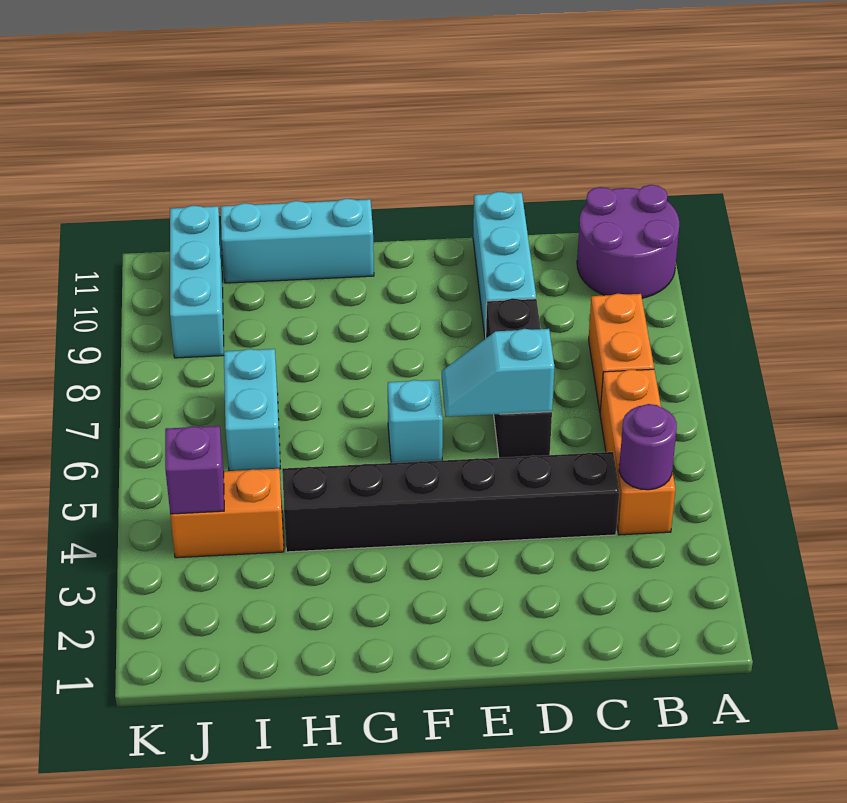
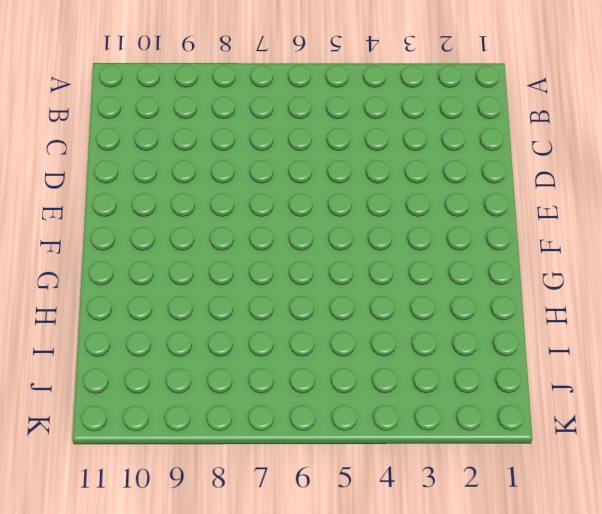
none -> purple round brick A10:B11 level 1
none -> orange brick B4:B6 level 1
none -> orange brick B7:B8 level 1

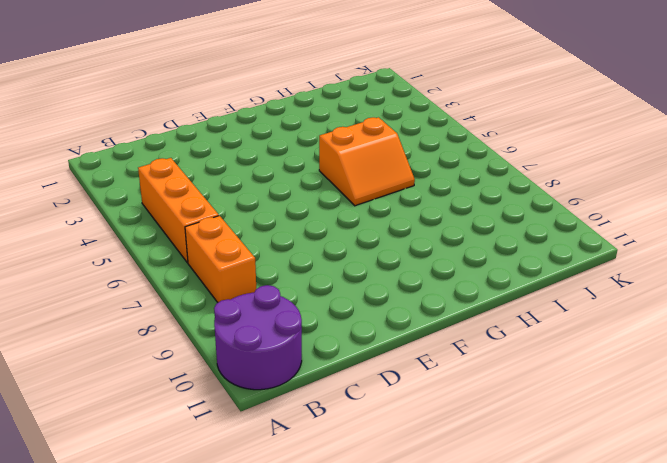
orange slope G5:H6 level 1 top 5 -> none
none -> black brick C4:H4 level 1
none -> black brick D6:D8 level 1
none -> cyan brick D9:D11 level 1

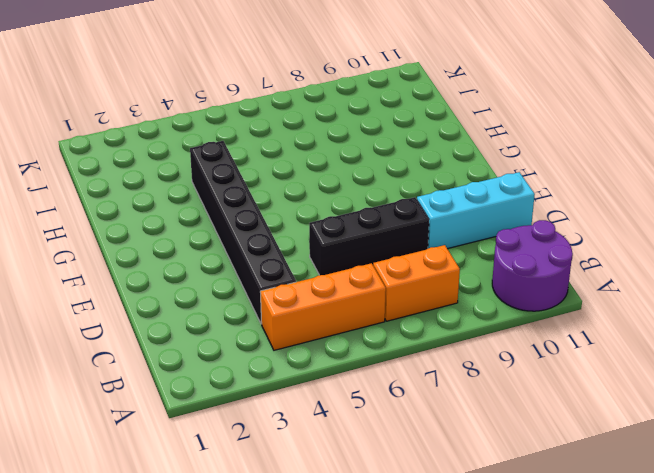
none -> cyan brick F6 level 1
none -> cyan brick G11:I11 level 1
none -> orange brick I4:J4 level 1

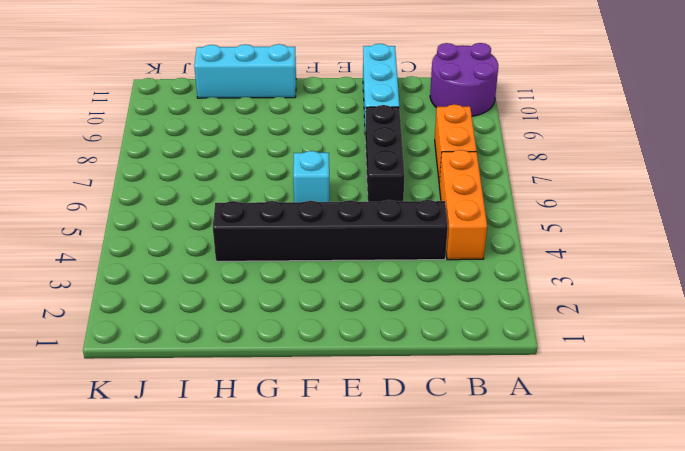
none -> orange brick I4:J4 level 1
none -> cyan brick I6:I7 level 1
none -> cyan brick J9:J11 level 1

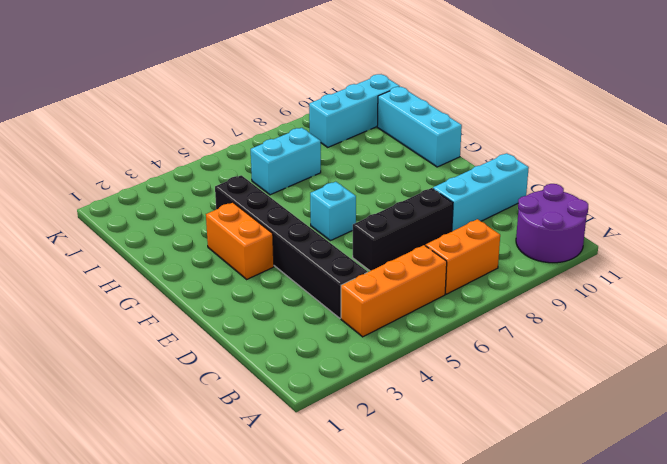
orange brick F3:G3 level 1 -> orange brick I4:J4 level 1
none -> purple round brick B4 level 2
none -> cyan slope D6:E6 level 2 top D
none -> purple brick J4 level 2

